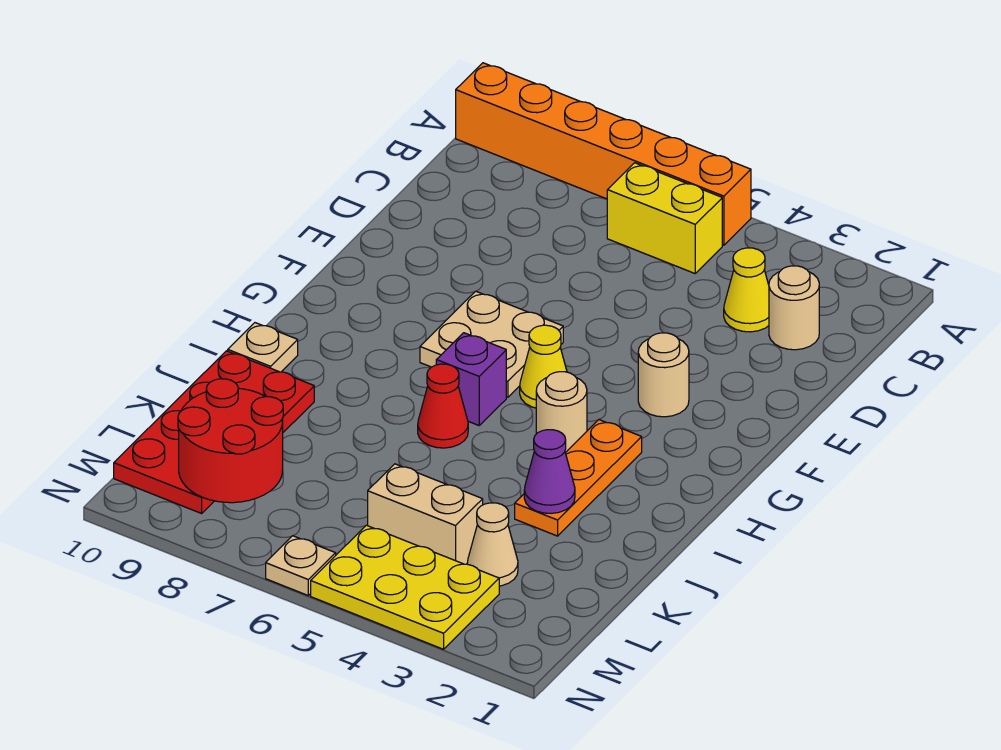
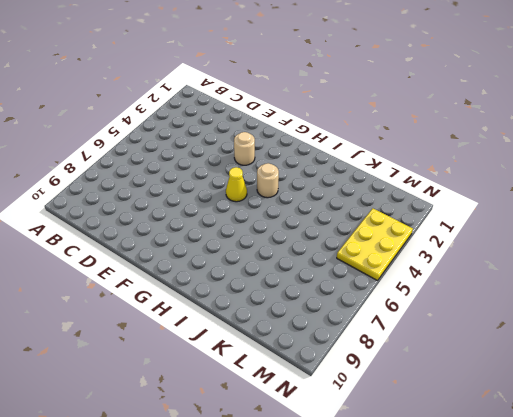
none -> orange brick A5:A10 level 1
none -> yellow brick B5:B6 level 1
none -> tan round brick C2 level 1

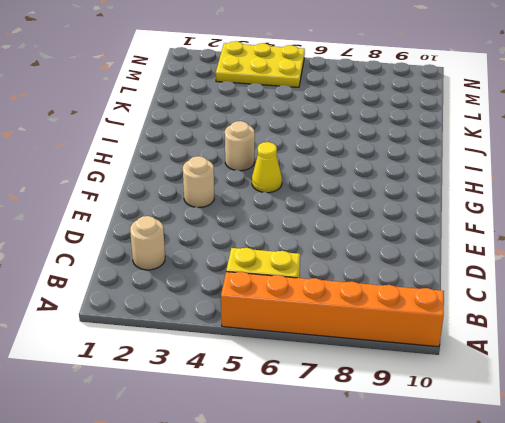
none -> yellow cone C3 level 1
none -> tan plate F6:G7 level 1
none -> orange plate H3:J3 level 1

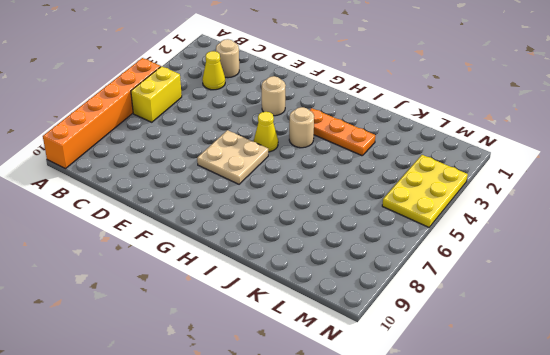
none -> purple brick H6 level 1
none -> red cone I6 level 1
none -> tan plate I10 level 1

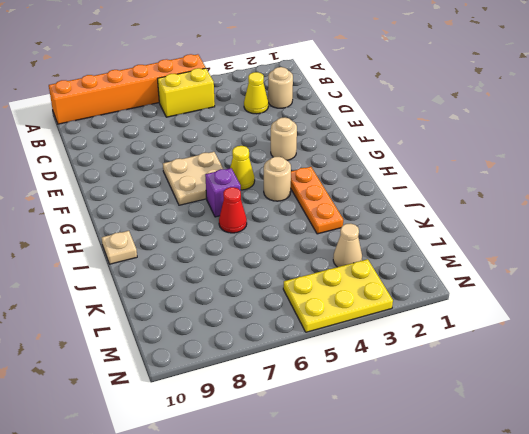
none -> red plate J9:M10 level 1
none -> tan brick L4:L5 level 1
none -> tan plate N6 level 1

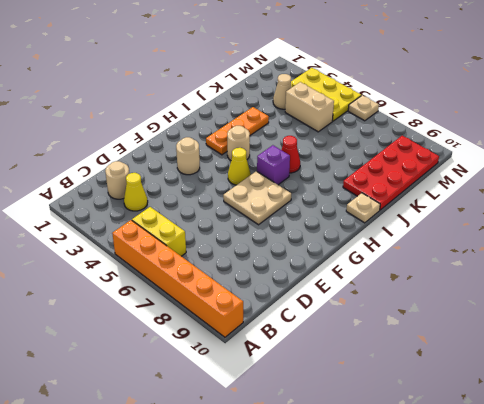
none -> purple cone J3 level 2
none -> red round brick L8:M9 level 2

